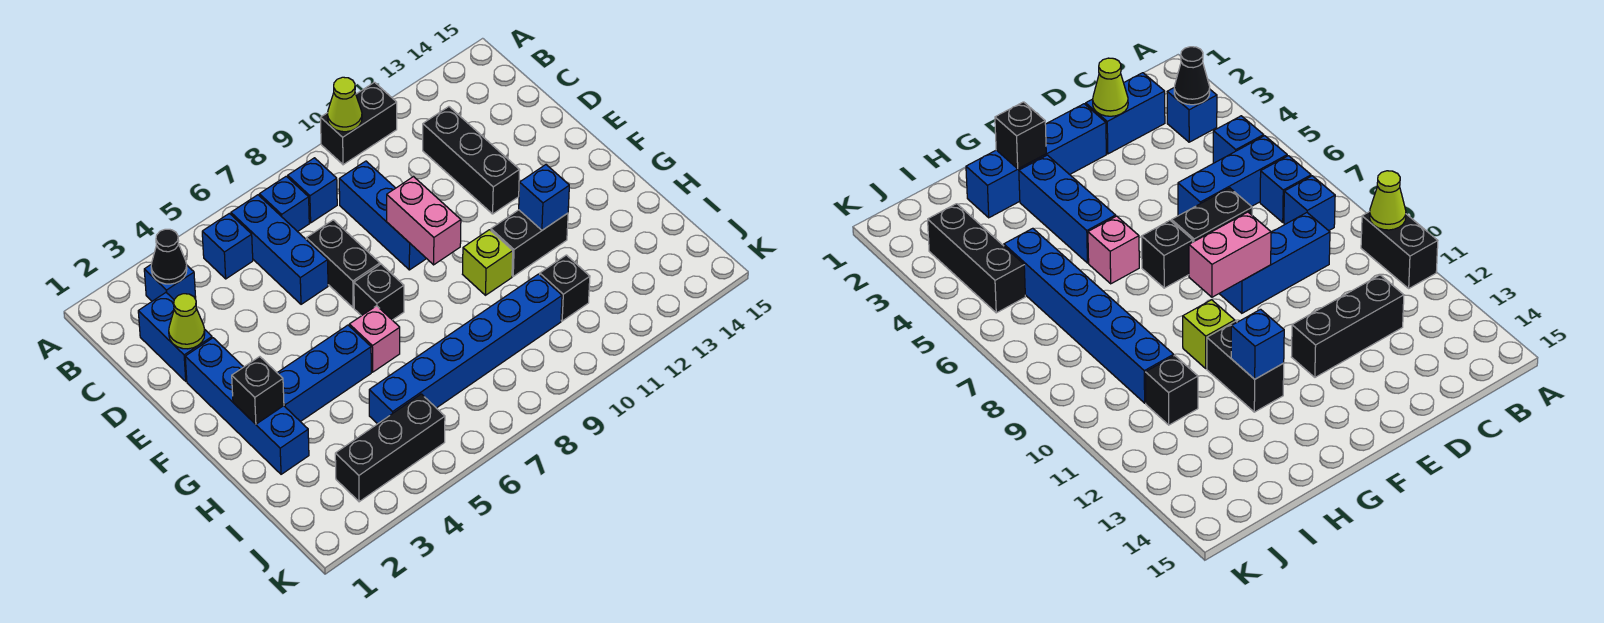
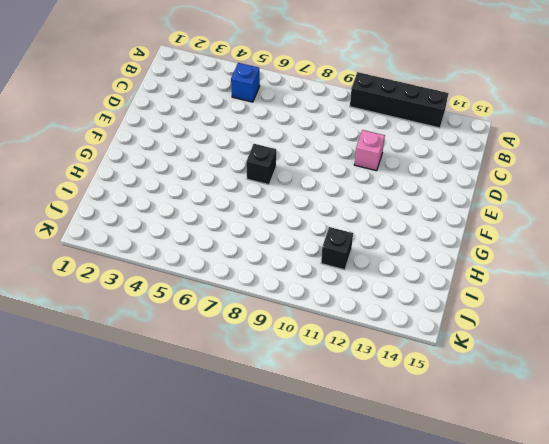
black brick A10:A13 level 1 -> black brick A10:A11 level 1
pink brick D11 level 1 -> pink brick G6 level 1
none -> blue brick B3 level 1
none -> blue brick B6:D6 level 1
none -> blue brick B7 level 1

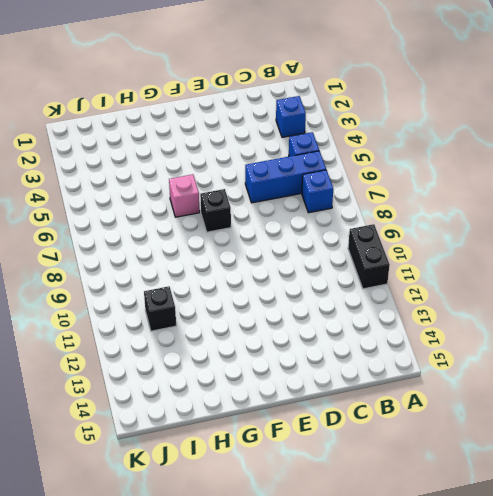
none -> blue brick B8 level 1
none -> blue brick C2:D2 level 1
none -> blue brick C9:E9 level 1

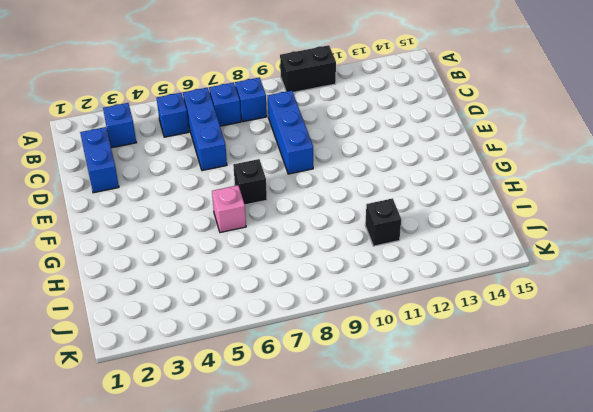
none -> black brick C12:E12 level 1
none -> black brick D7:E7 level 1
none -> blue brick E2:H2 level 1

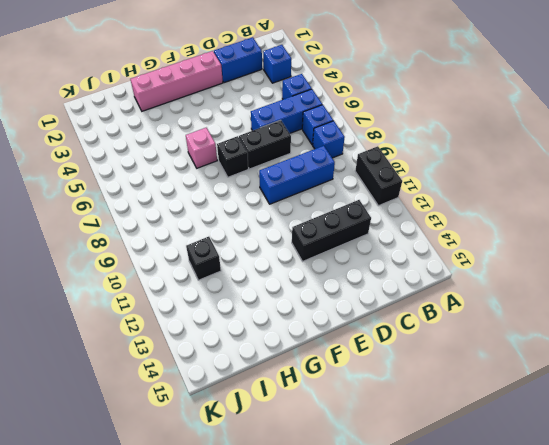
pink brick E2:H2 level 1 -> blue brick E2:H2 level 1
none -> blue brick G3:G5 level 1
none -> lime brick G10 level 1
none -> black brick G11:G12 level 1

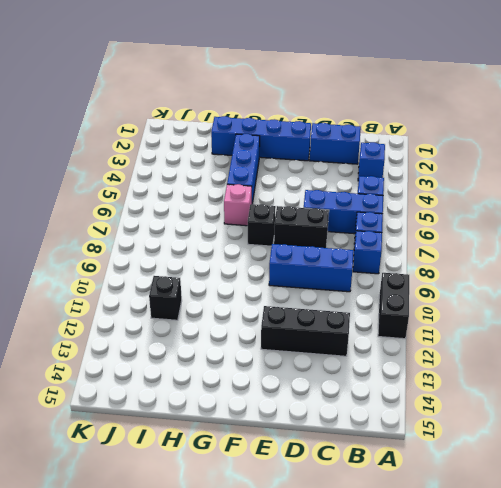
none -> lime brick G10 level 1
none -> black brick G11:G12 level 1
none -> blue brick I5:I10 level 1

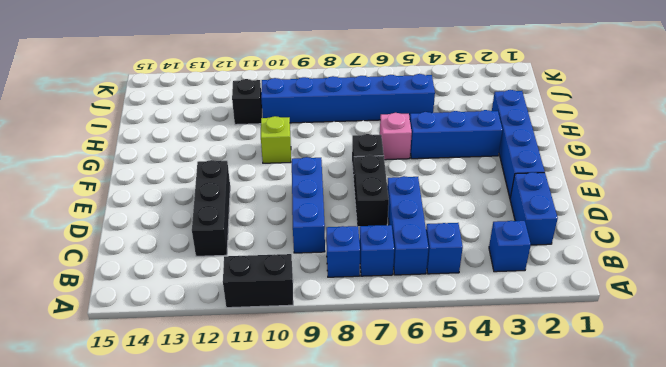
none -> black brick G11:G12 level 1
none -> black brick J3:J5 level 1
none -> lime cone A10 level 2

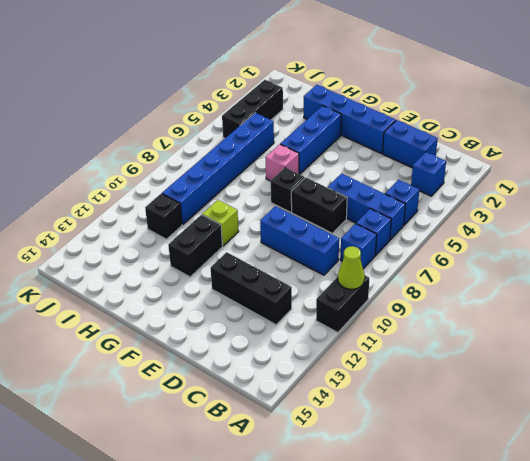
none -> black cone B3 level 2
none -> lime cone D2 level 2
none -> pink brick E9:F9 level 2

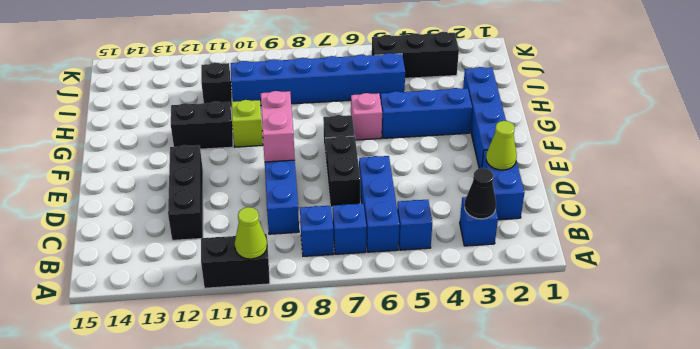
none -> black brick G2 level 2
none -> blue brick G12 level 2

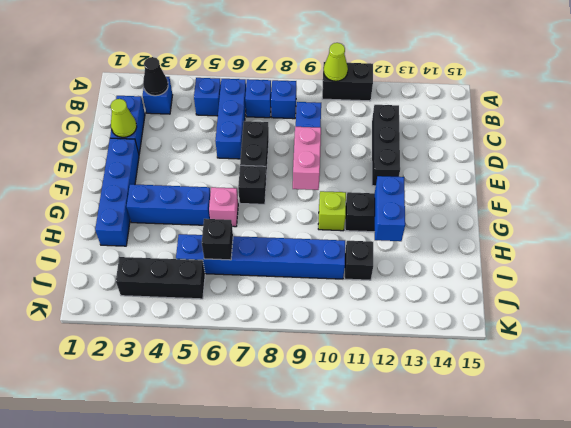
blue brick G12:H12 level 2 -> blue brick G12 level 2
black brick I6 level 2 -> black brick G2 level 2

